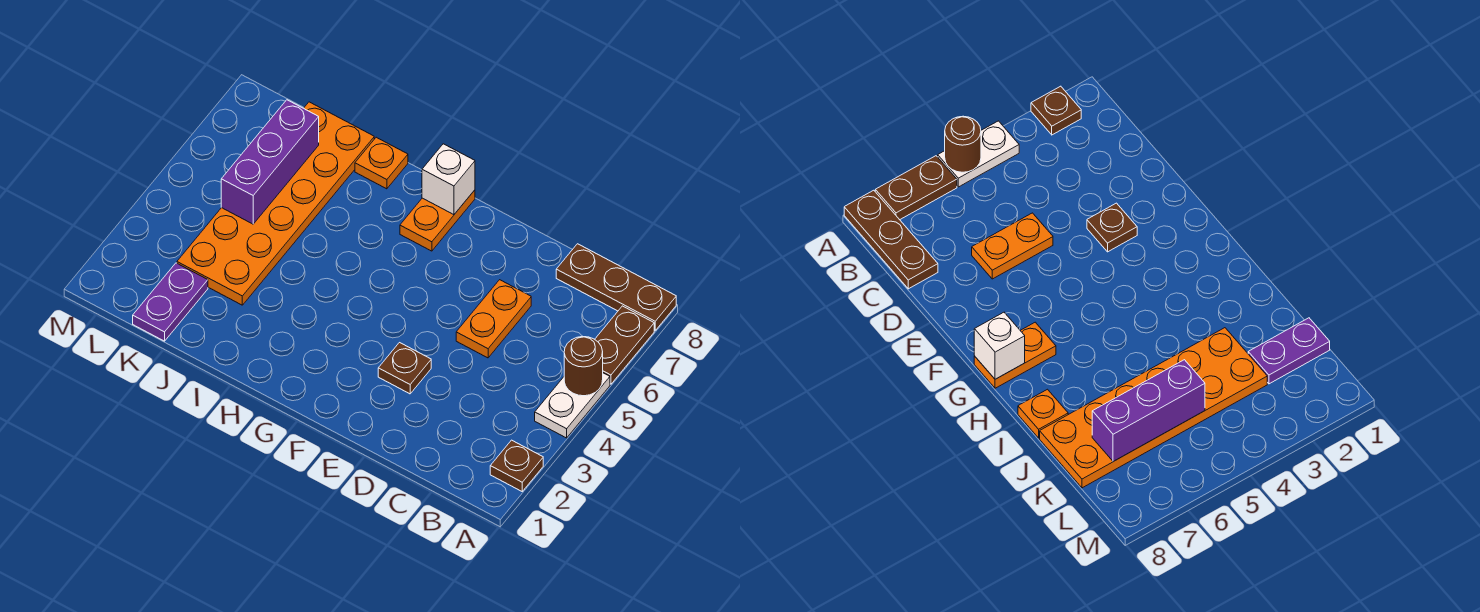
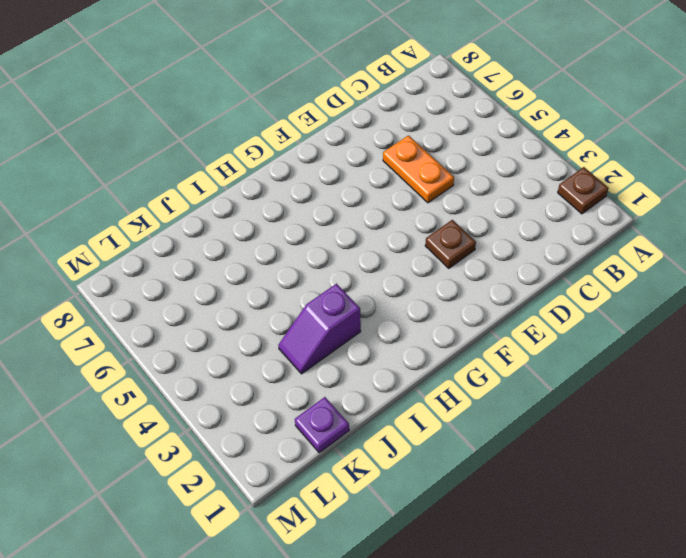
purple slope I3:J3 level 1 top I -> orange plate J3:K8 level 1
purple plate K1 level 1 -> purple plate K1:K2 level 1
none -> white plate A4:A5 level 1
none -> brown plate A6:A7 level 1
none -> brown plate A8:C8 level 1

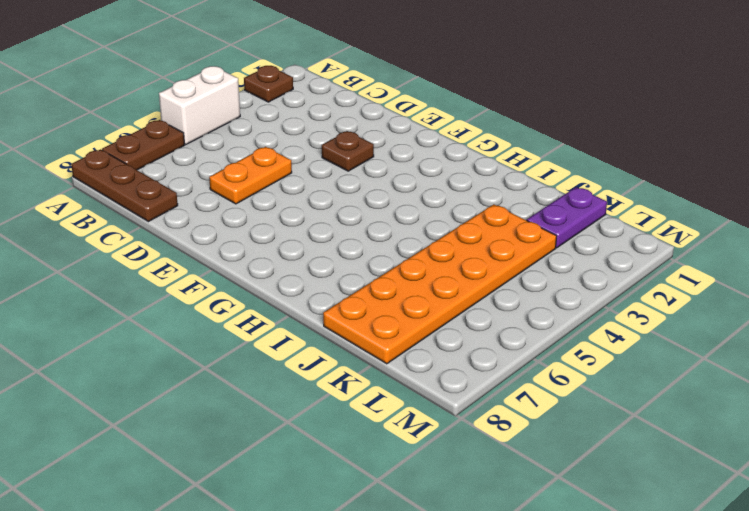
white brick A4:A5 level 1 -> white plate A4:A5 level 1
none -> orange plate G7:G8 level 1
none -> orange plate I8 level 1
none -> brown round brick A5 level 2

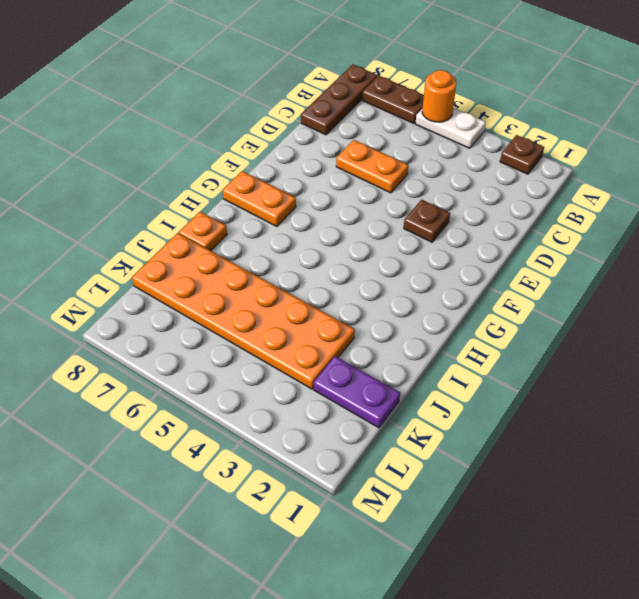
orange round brick A5 level 2 -> brown round brick A5 level 2
none -> white brick G8 level 2
none -> purple brick K5:K7 level 2

